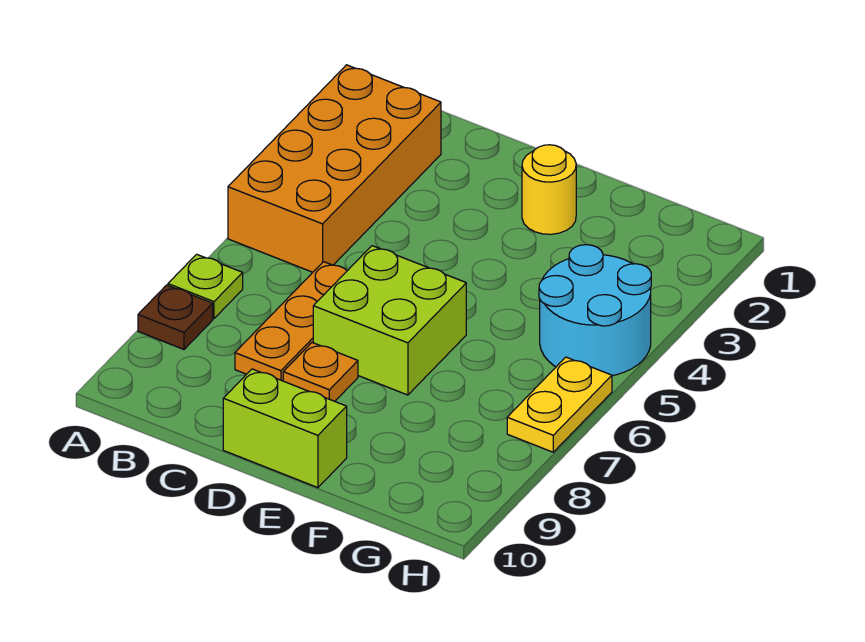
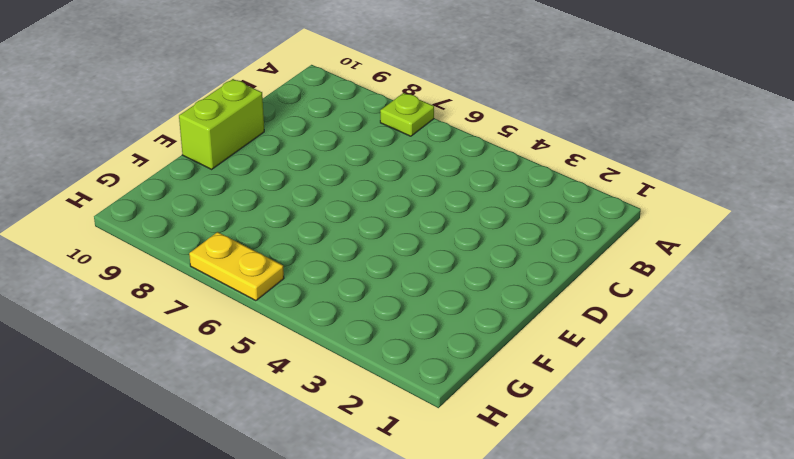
none -> orange brick A2:B5 level 1
none -> brown plate A8 level 1

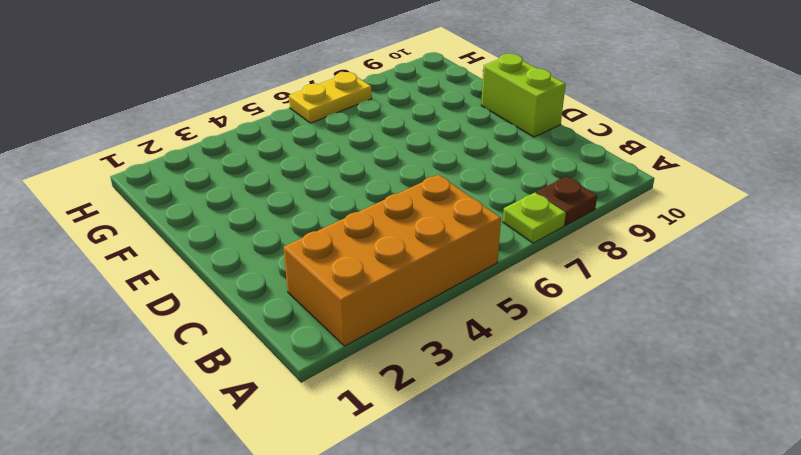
none -> orange plate C6:C8 level 1
none -> lime brick D6:E7 level 1

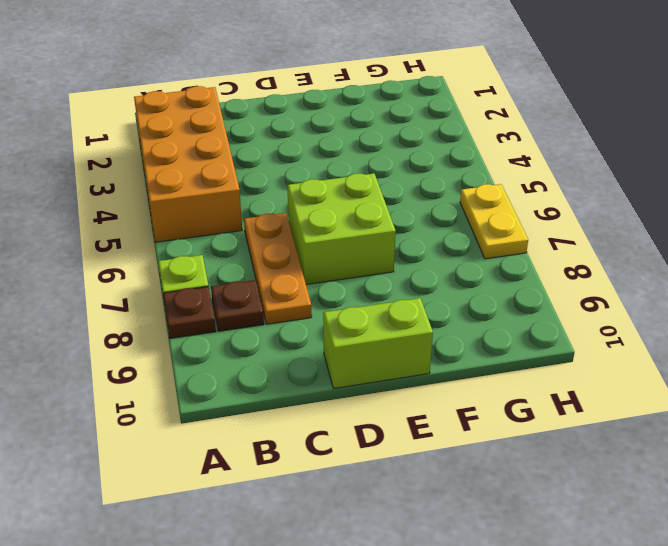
brown plate B8 level 1 -> none
none -> orange plate D8 level 1
none -> yellow round brick E2 level 1

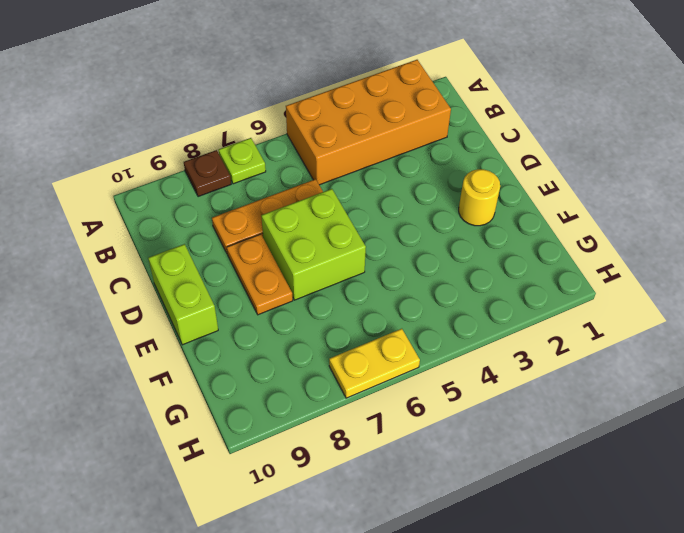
orange plate D8:E8 level 1 -> orange plate D8 level 1
none -> cyan round brick G4:H5 level 1

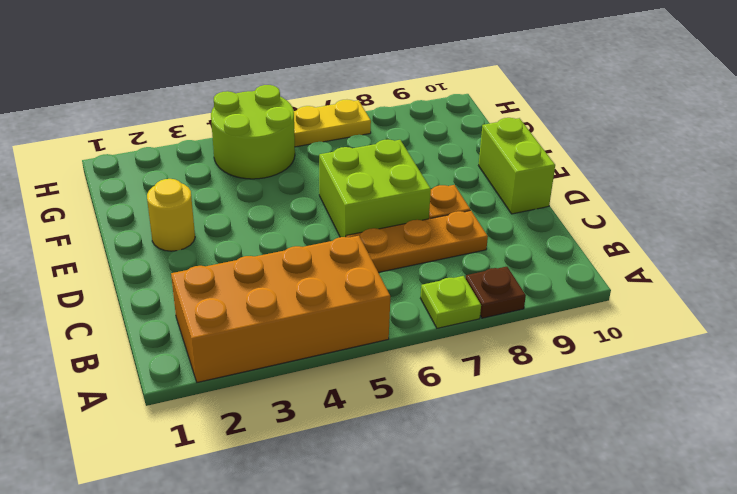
lime round brick G4:H5 level 1 -> cyan round brick G4:H5 level 1

